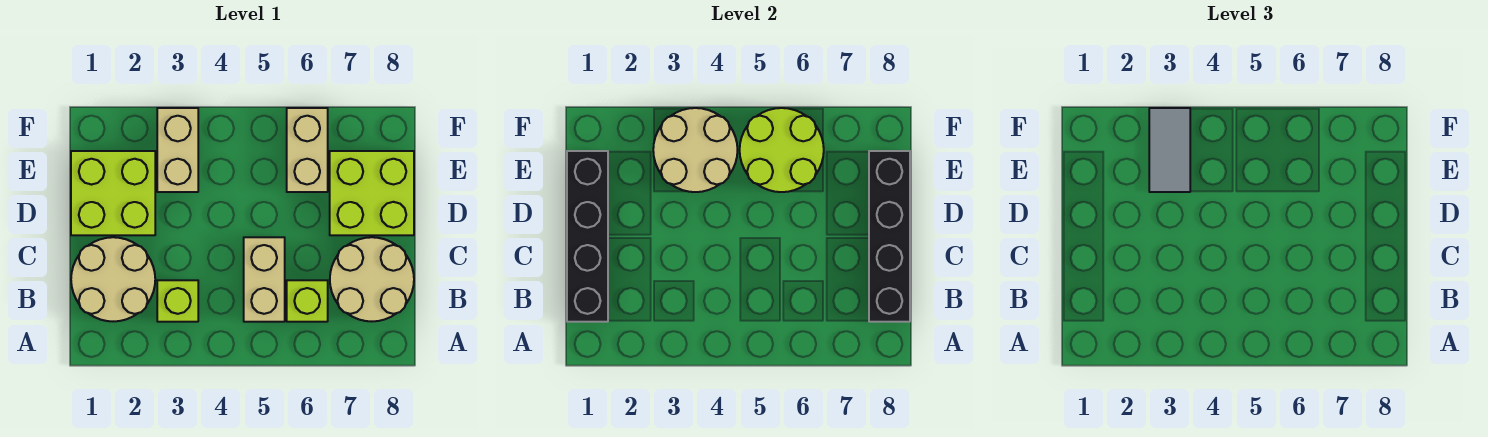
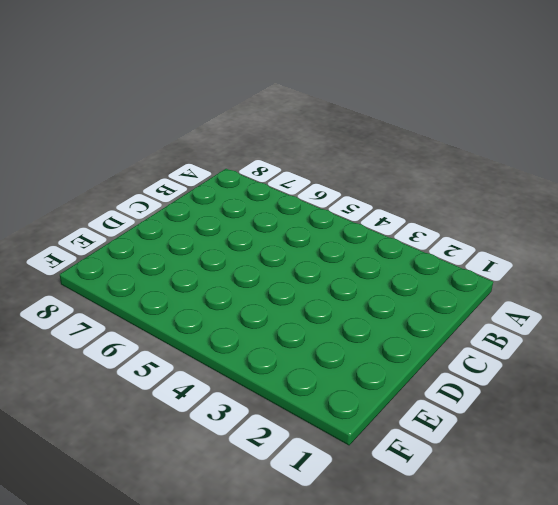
none -> tan round brick B1:C2 level 1
none -> lime brick B3 level 1
none -> tan brick B5:C5 level 1

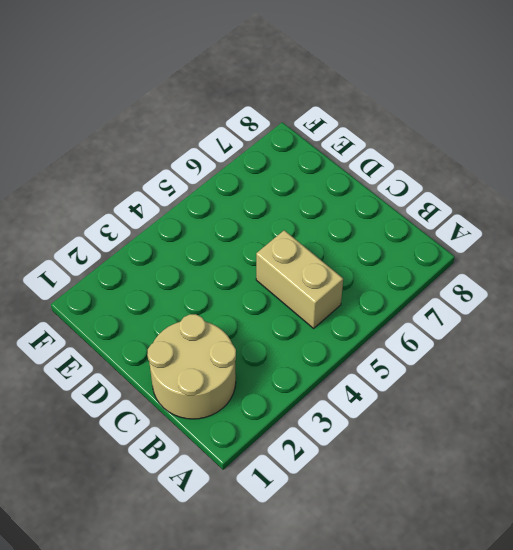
none -> lime brick B3 level 1
none -> lime brick B6 level 1
none -> tan round brick B7:C8 level 1

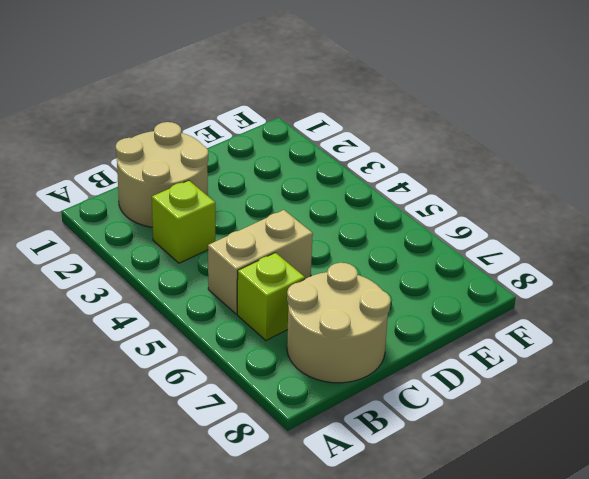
none -> lime brick D1:E2 level 1
none -> lime brick D7:E8 level 1
none -> tan brick E3:F3 level 1

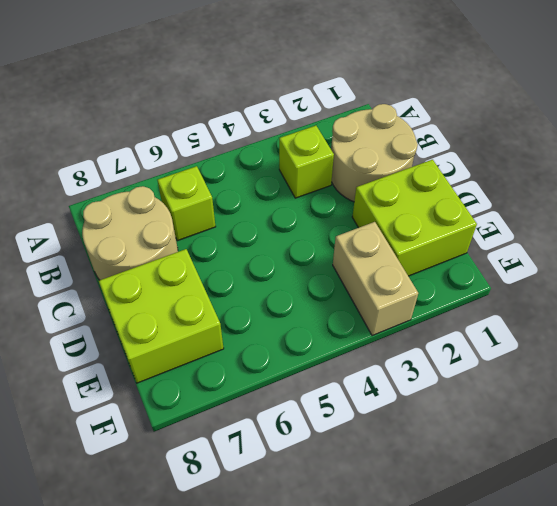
none -> tan brick B5:C5 level 1
none -> tan brick E6:F6 level 1
none -> black brick B1:E1 level 2

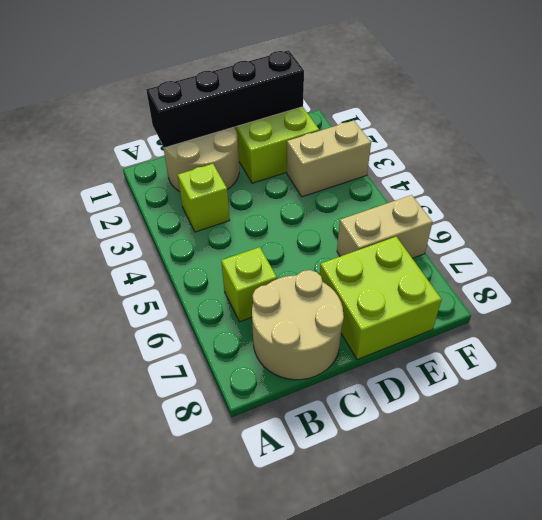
none -> tan brick B5:C5 level 1
none -> black brick B8:E8 level 2
none -> tan round brick E3:F4 level 2

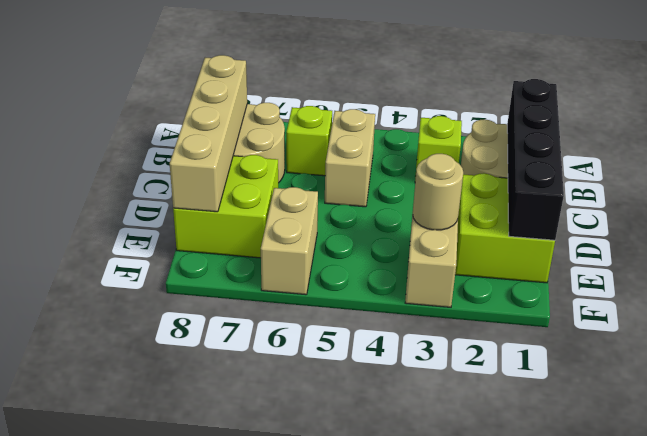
tan brick B8:E8 level 2 -> black brick B8:E8 level 2
tan round brick E3 level 2 -> tan round brick E3:F4 level 2
none -> lime round brick E5:F6 level 2
none -> grey tile E3:F3 level 3

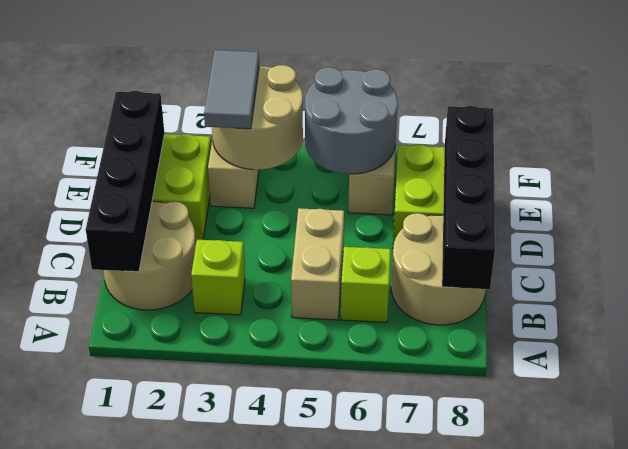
grey round brick E5:F6 level 2 -> lime round brick E5:F6 level 2

